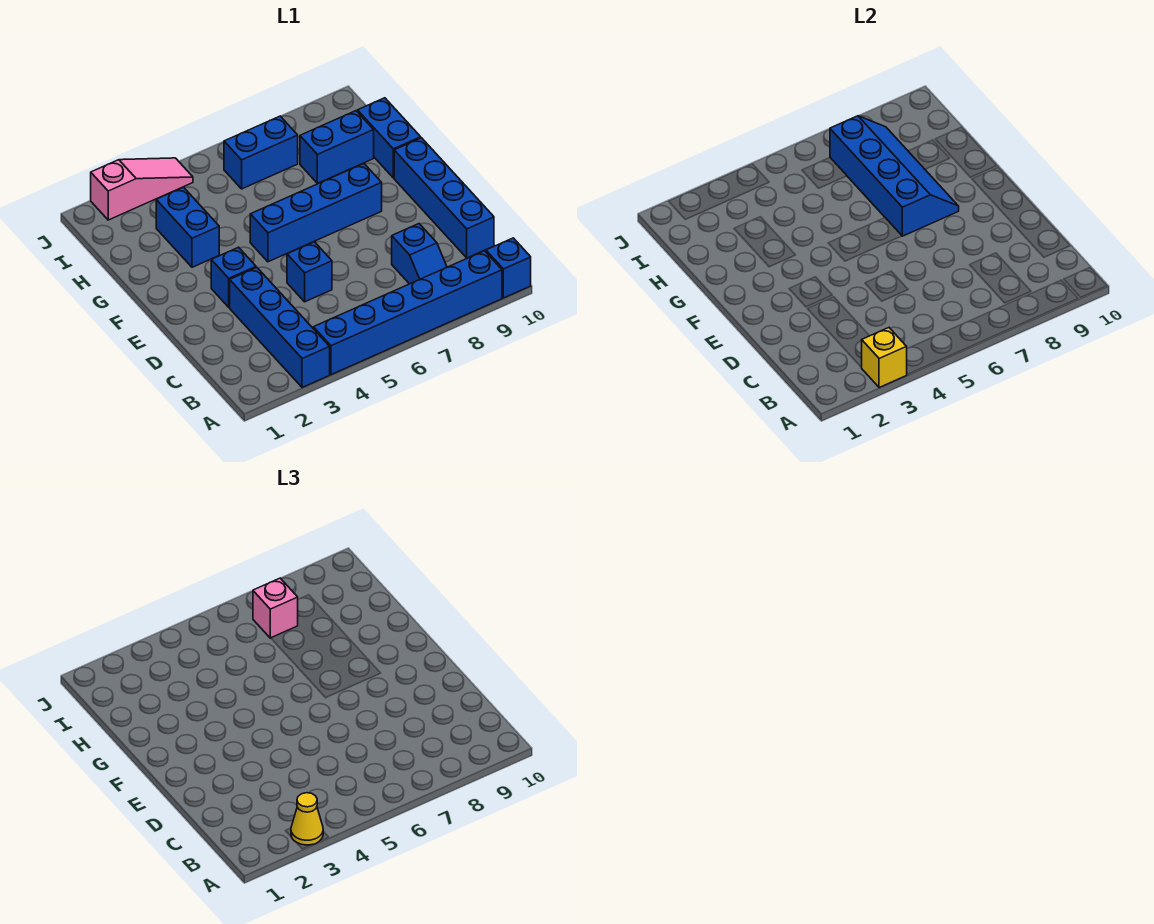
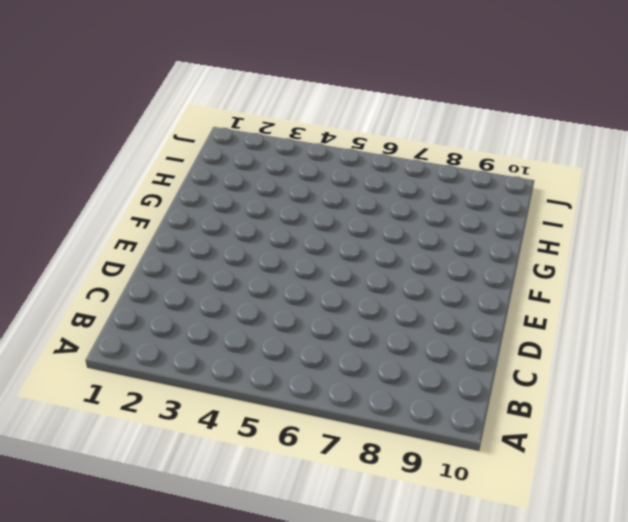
none -> blue brick A3:D3 level 1
none -> blue brick A4:A9 level 1
none -> blue brick A10 level 1

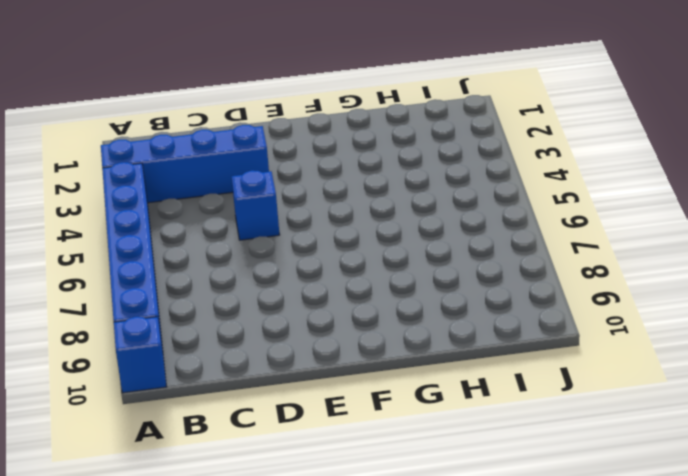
none -> blue slope B8:C8 level 1 top C
none -> blue brick C10:F10 level 1
none -> blue brick E3 level 1

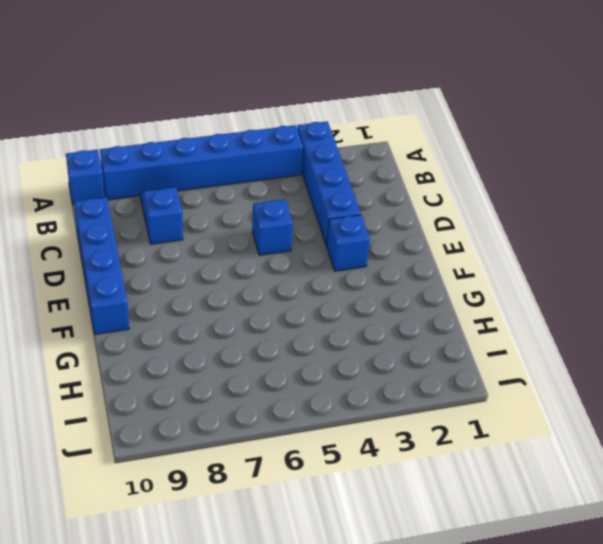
none -> blue brick F5:F8 level 1
none -> blue brick G3:H3 level 1
none -> blue brick G10:H10 level 1

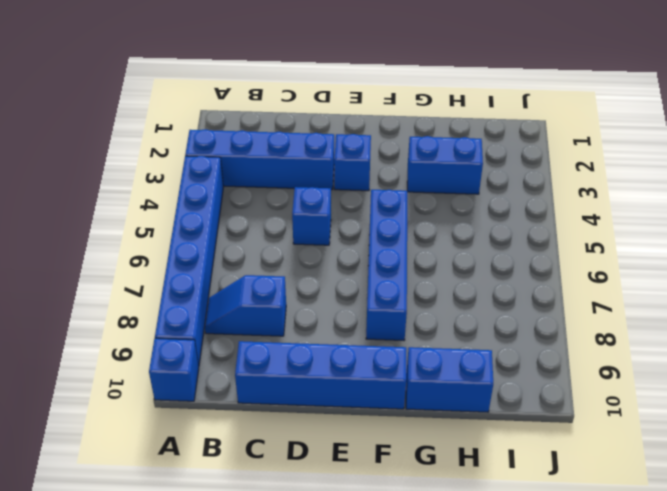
none -> blue brick H8:H9 level 1
none -> blue brick I6:I7 level 1
none -> pink slope J2:J4 level 1 top 2

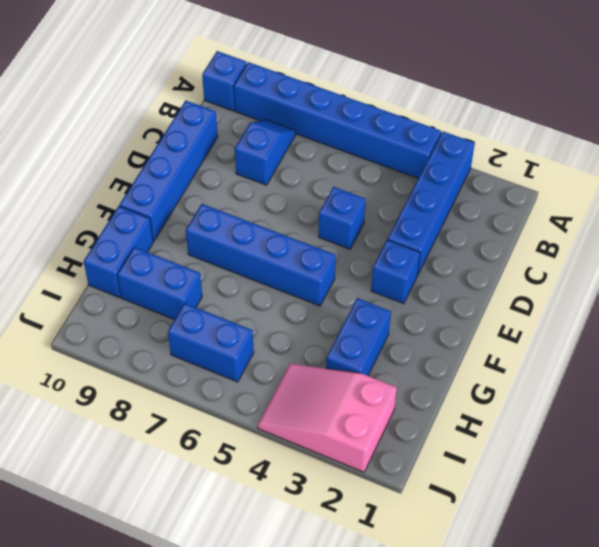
pink slope I2:J4 level 1 top 2 -> pink slope J2:J4 level 1 top 2
none -> yellow brick A3 level 2
none -> blue slope F7:I8 level 2 top 7
none -> yellow cone A3 level 3

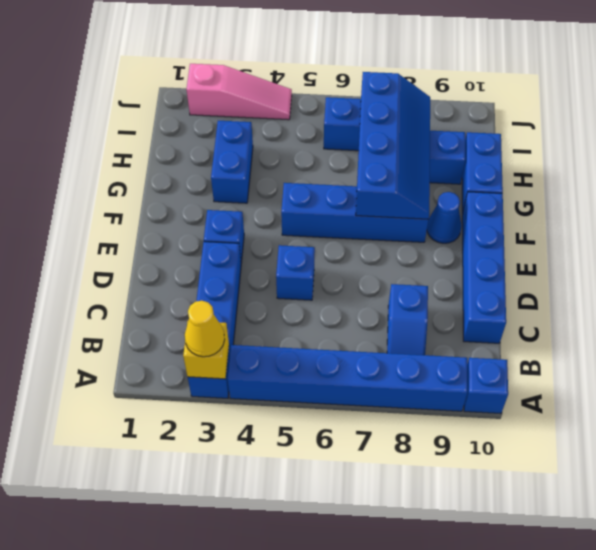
blue cone F9 level 1 -> none
none -> pink brick I7 level 3

